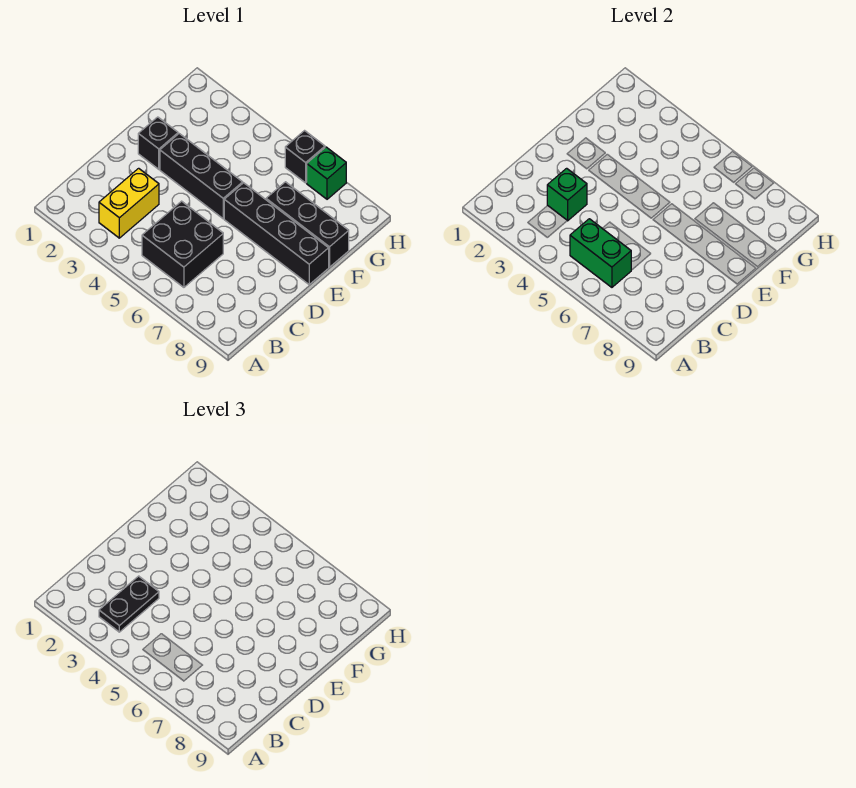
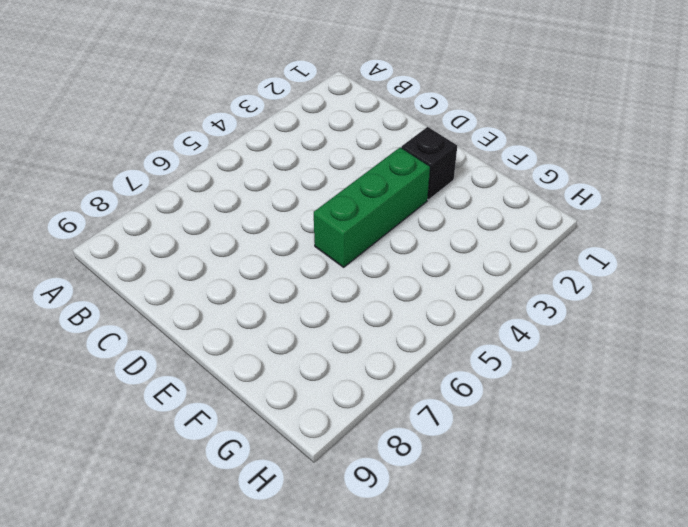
green brick E3:E5 level 1 -> black brick E3:E5 level 1
none -> yellow brick B3:C3 level 1
none -> black brick B5:C6 level 1

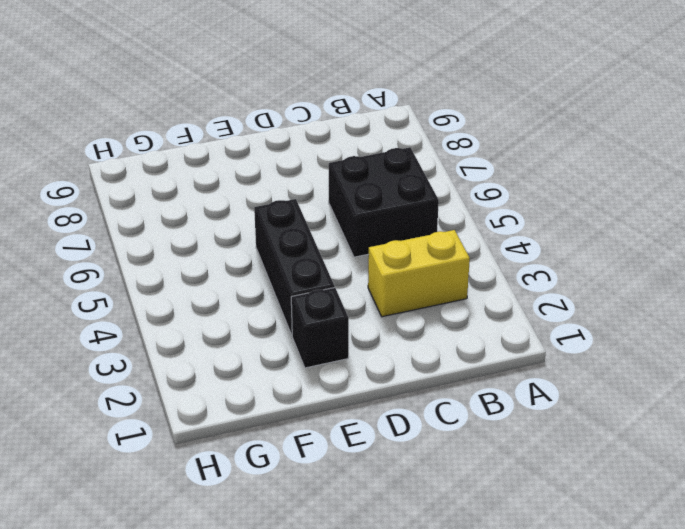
none -> black brick E6:E9 level 1
none -> black brick F7:F9 level 1

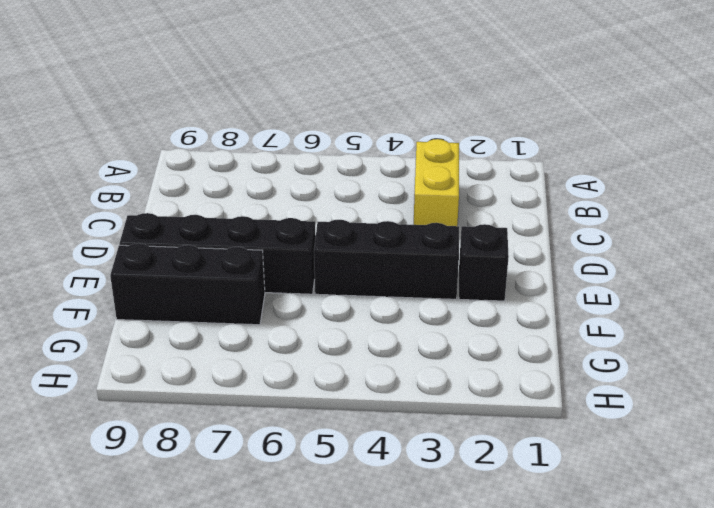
none -> black brick B5:C6 level 1
none -> black brick H6 level 1

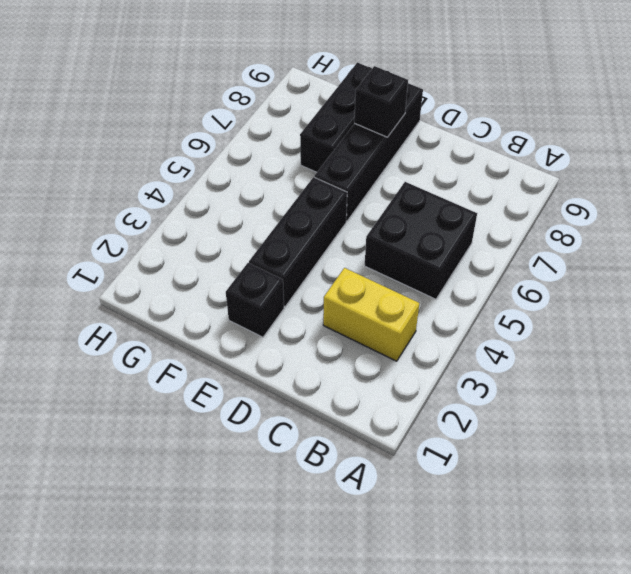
black brick E8 level 2 -> black brick H6 level 1
none -> green brick H7 level 1
none -> green brick B5:B6 level 2

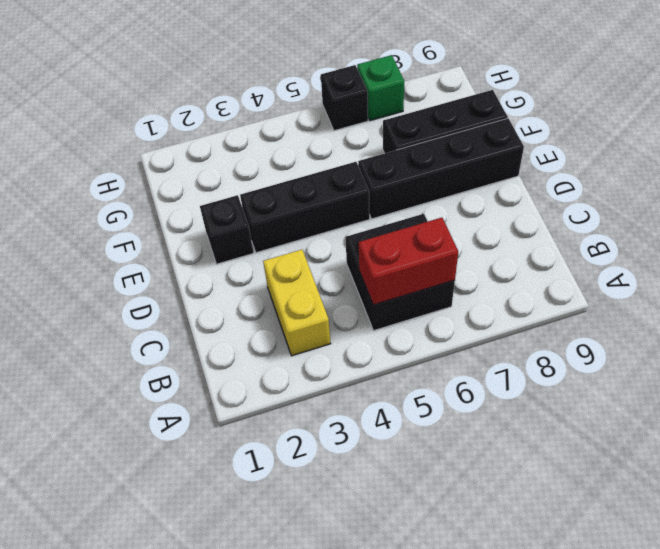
red brick B5:B6 level 2 -> green brick B5:B6 level 2
none -> green brick C3 level 2
none -> black plate B3:C3 level 3

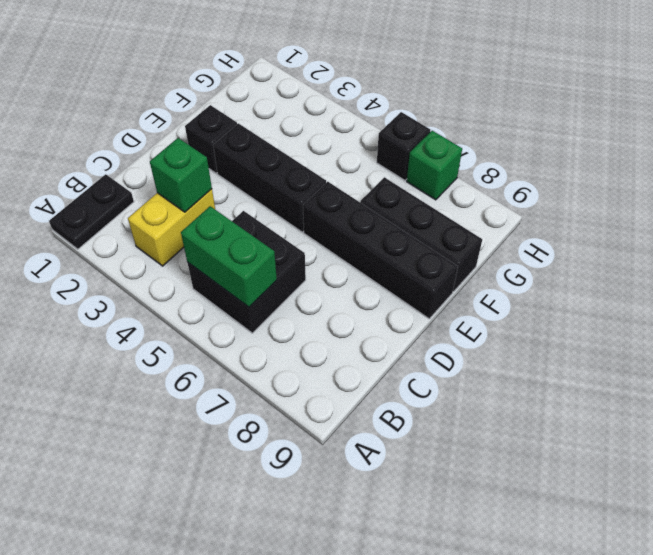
black plate A1:B1 level 1 -> black plate B3:C3 level 3

